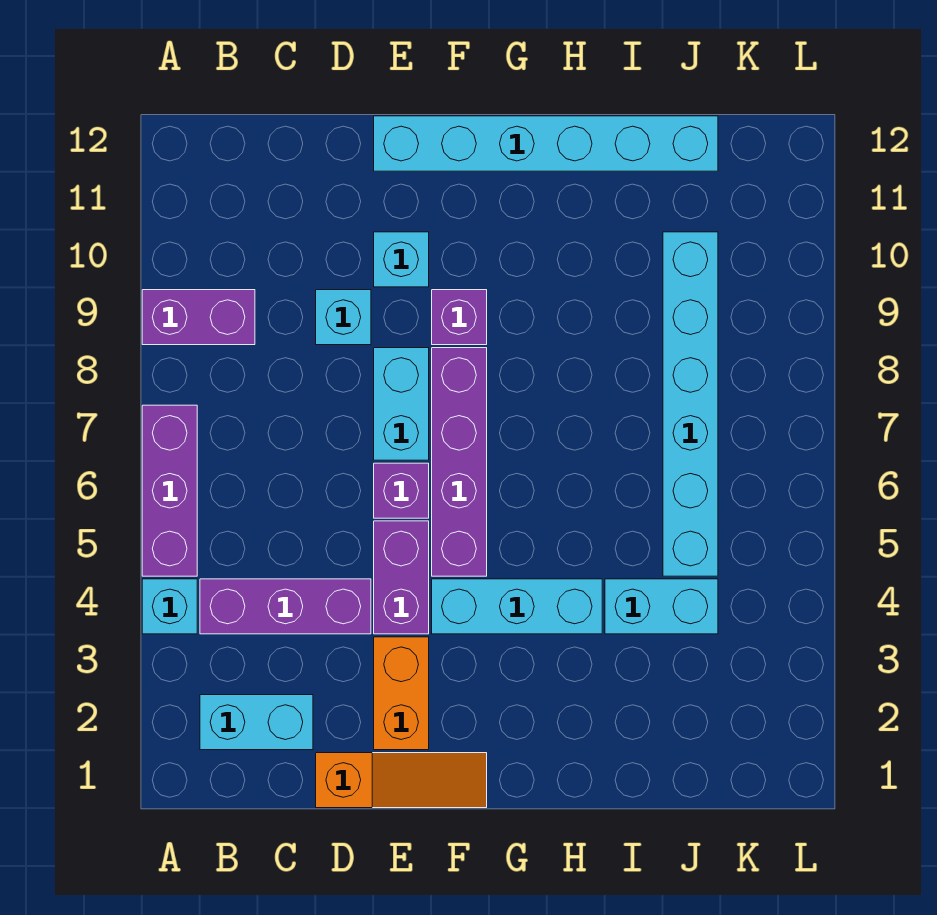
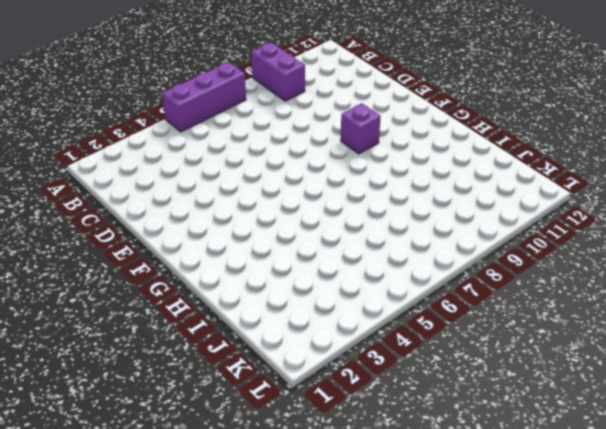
none -> cyan brick A4 level 1
none -> cyan brick B2:C2 level 1
none -> purple brick B4:D4 level 1

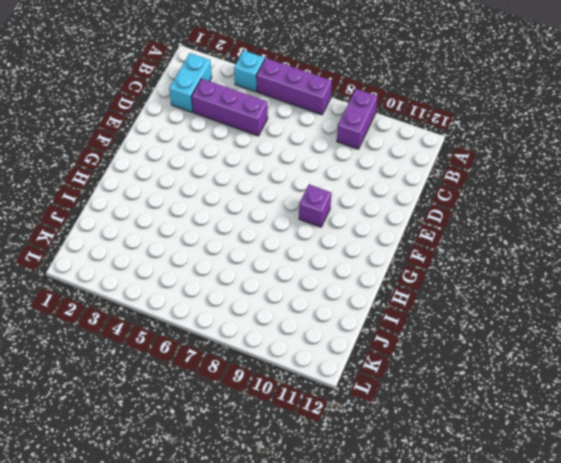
purple brick C3:C5 level 1 -> purple brick B4:D4 level 1
none -> orange slope D1:F1 level 1 top D
none -> cyan brick D9 level 1
none -> orange brick E2:E3 level 1

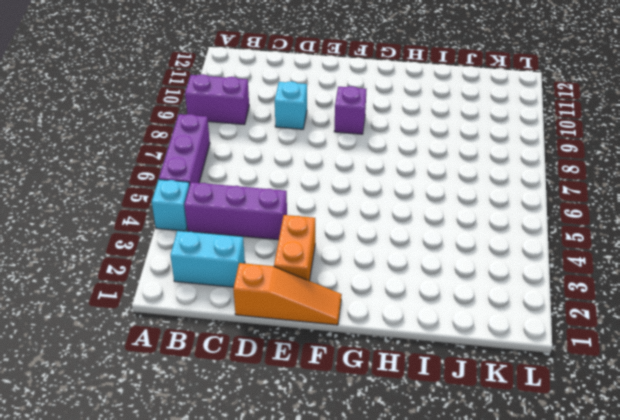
none -> purple brick E4:E5 level 1
none -> purple brick E6 level 1
none -> cyan brick E7:E8 level 1

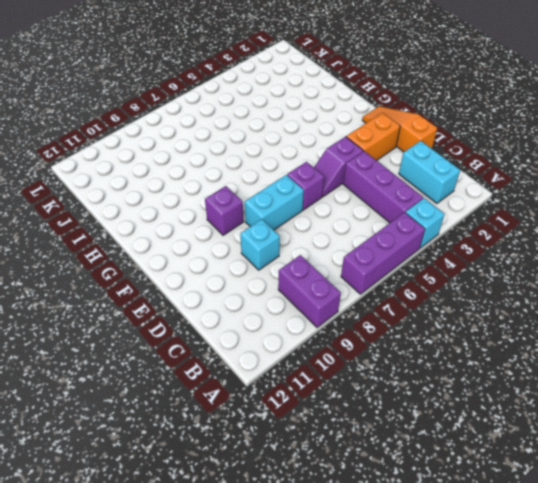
purple slope E4:E5 level 1 top 4 -> purple brick E4:E5 level 1
none -> cyan brick E10 level 1
none -> cyan brick E12:J12 level 1
none -> cyan brick F4:H4 level 1

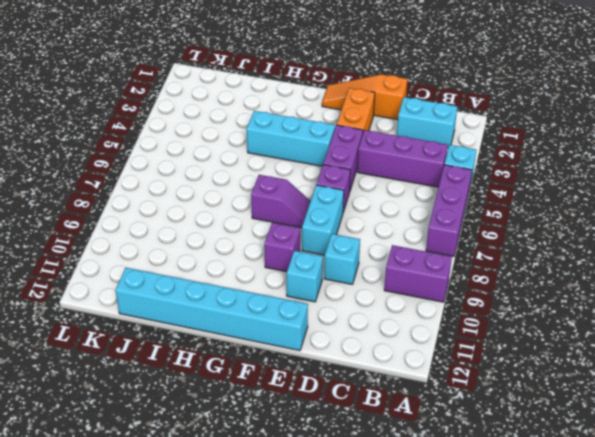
purple slope F7:G7 level 1 top G -> purple brick F5:F8 level 1
none -> cyan brick I4:J4 level 1
none -> cyan brick J5:J10 level 1

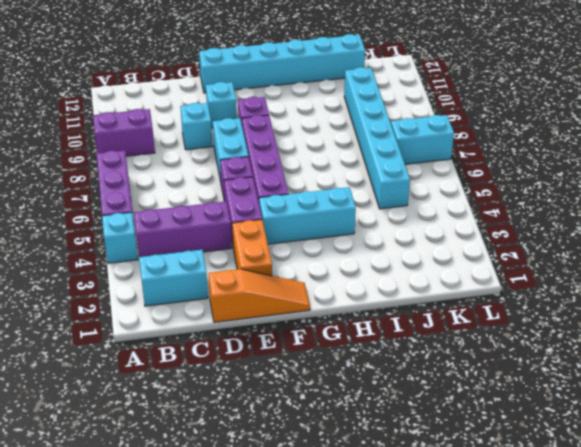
cyan brick K7:L7 level 1 -> cyan brick I4:J4 level 1

